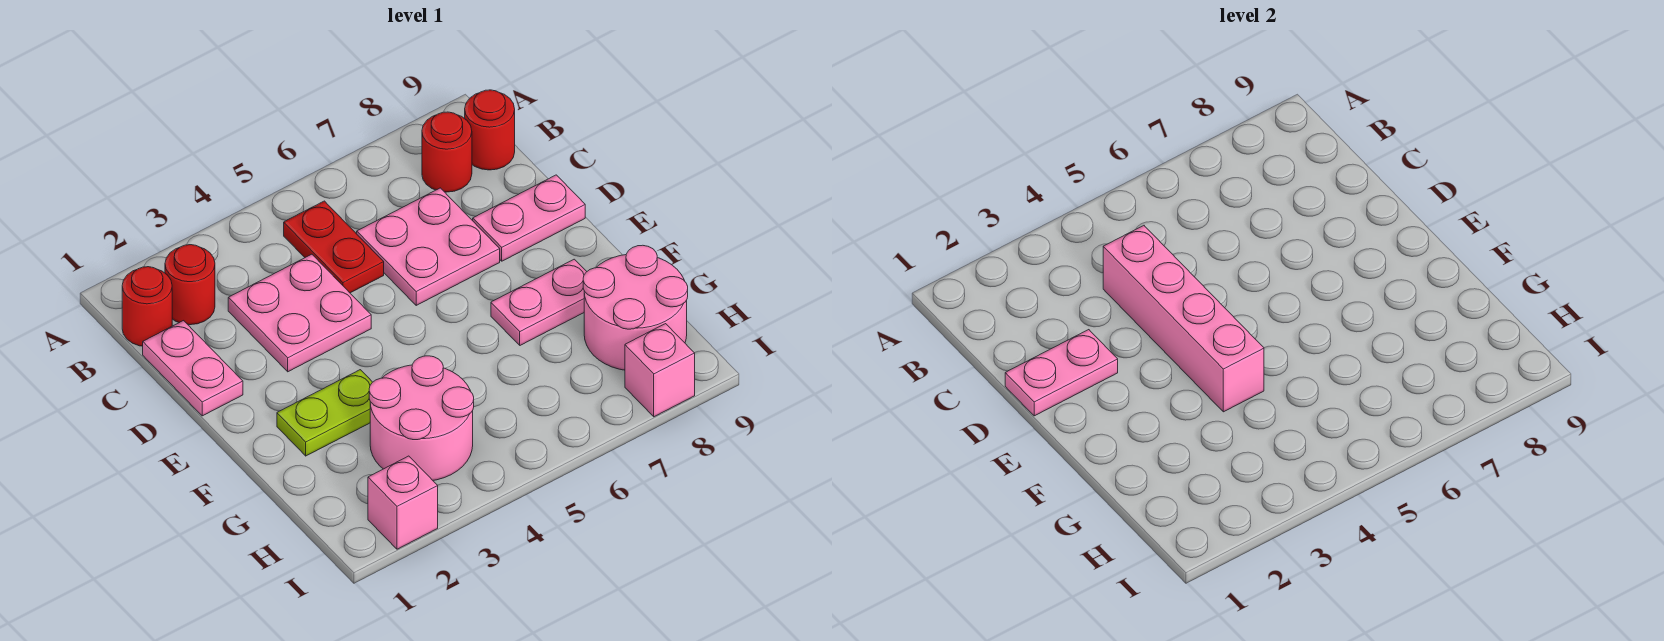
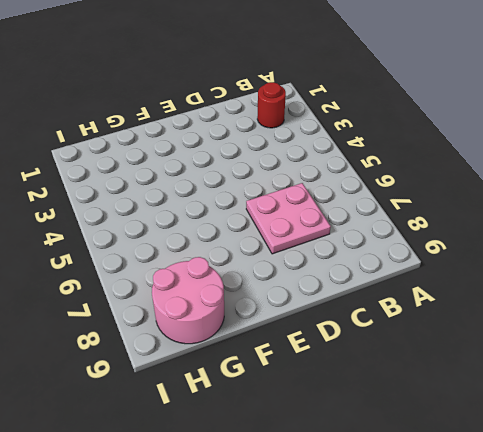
none -> red round brick B1 level 1
none -> red plate B5:C5 level 1
none -> red round brick B8 level 1

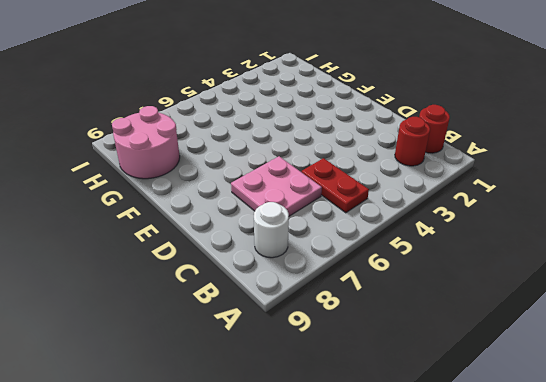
white round brick B8 level 1 -> red round brick B8 level 1
none -> red round brick B9 level 1
none -> pink plate C1:D1 level 1
none -> pink plate C3:D4 level 1

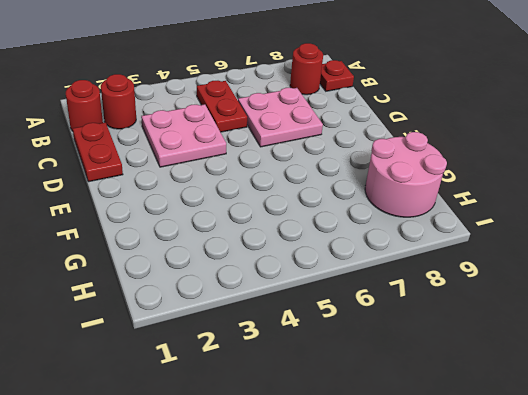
red plate B9 level 1 -> red round brick B9 level 1
red plate C1:D1 level 1 -> pink plate C1:D1 level 1
none -> pink plate D8:D9 level 1
none -> lime plate F2:F3 level 1
none -> pink plate F7:F8 level 1

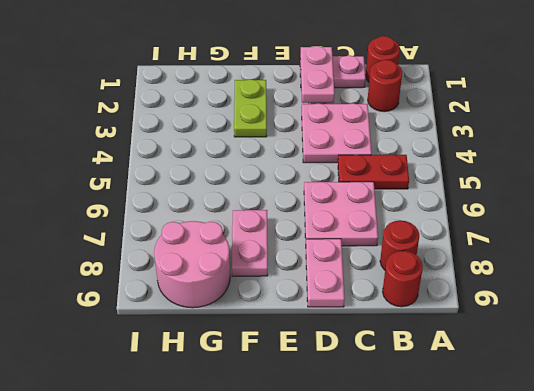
none -> pink round brick G3:H4 level 1
none -> pink brick I2 level 1
none -> pink brick I8 level 1

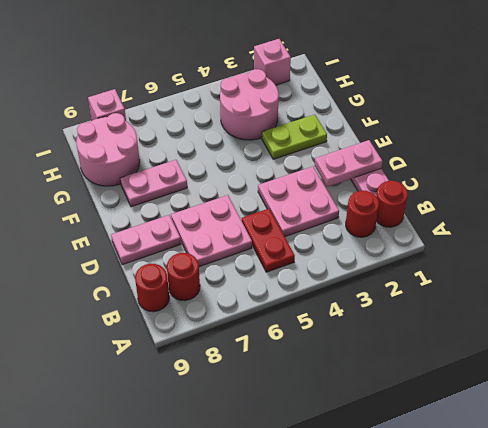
none -> pink brick C4:F4 level 2

